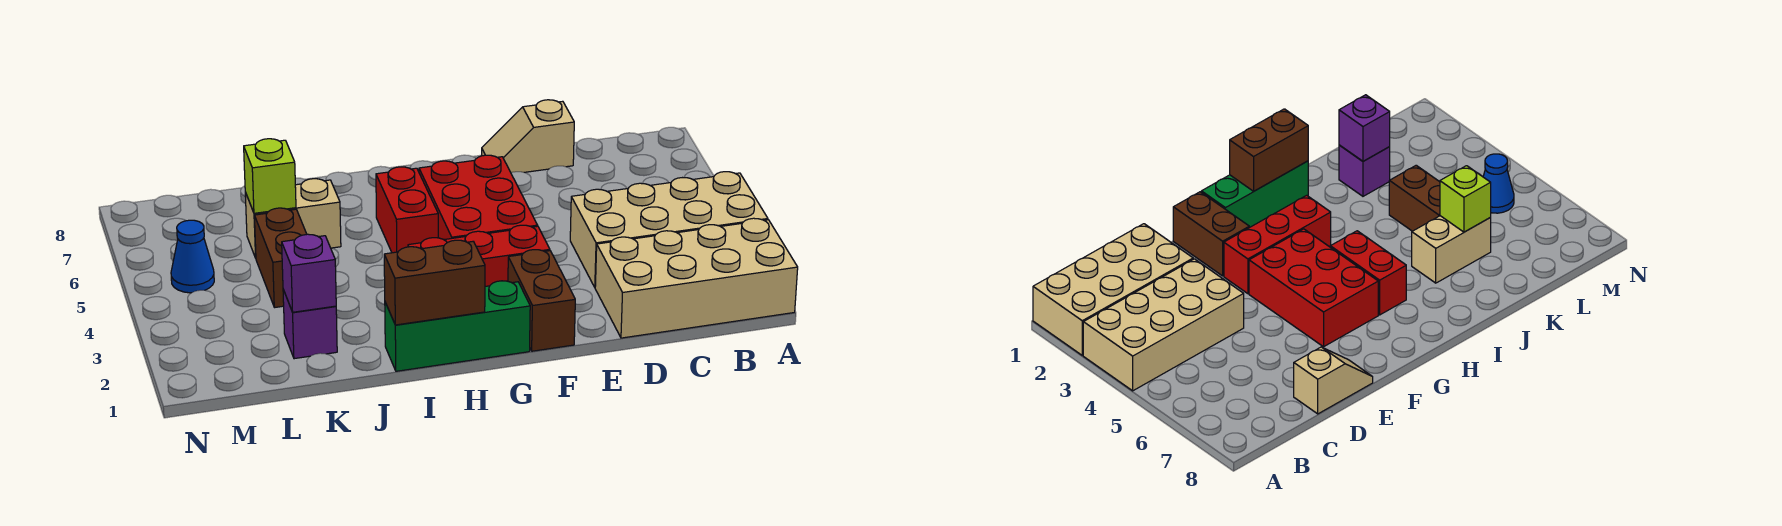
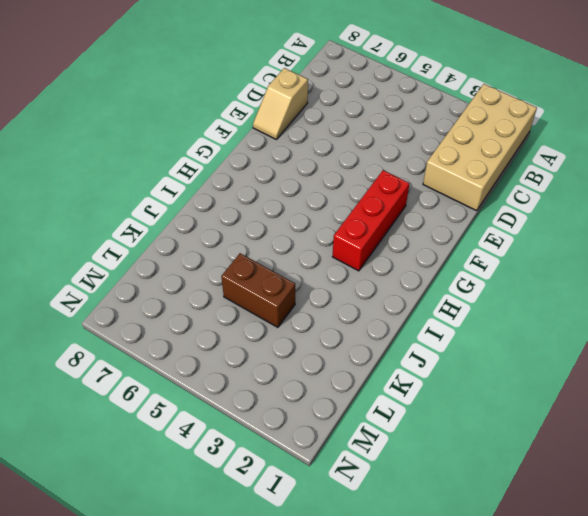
none -> tan brick A3:D4 level 1
none -> brown brick F1:F2 level 1
none -> red brick F4:G6 level 1

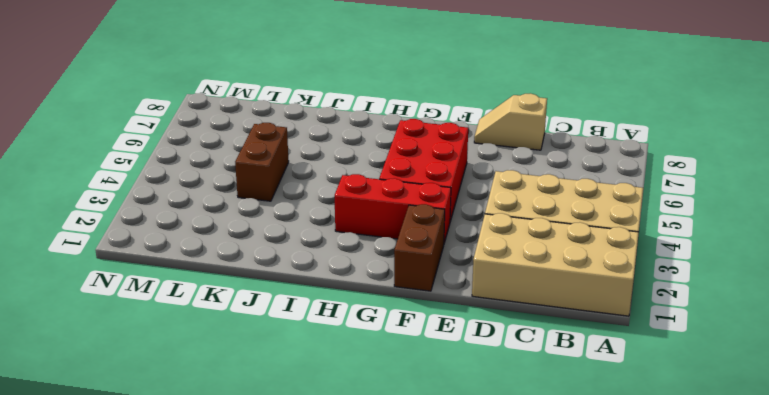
none -> green brick G1:I1 level 1
none -> red brick H5:H6 level 1
none -> tan brick J6:K6 level 1

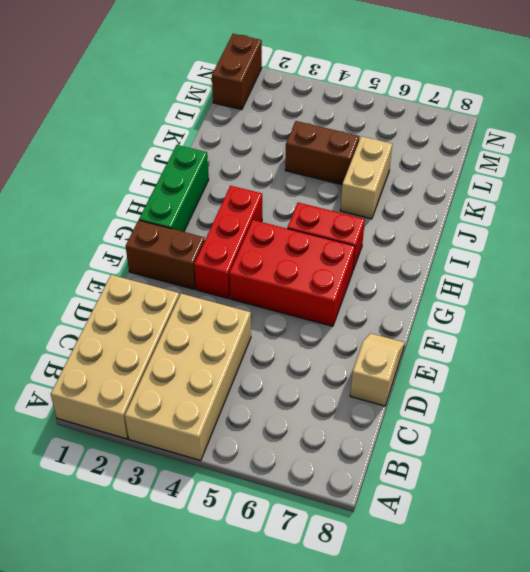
brown brick M1:N1 level 1 -> brown brick H1:I1 level 2
none -> purple brick K2 level 1
none -> blue cone M5 level 1
none -> purple brick K2 level 2

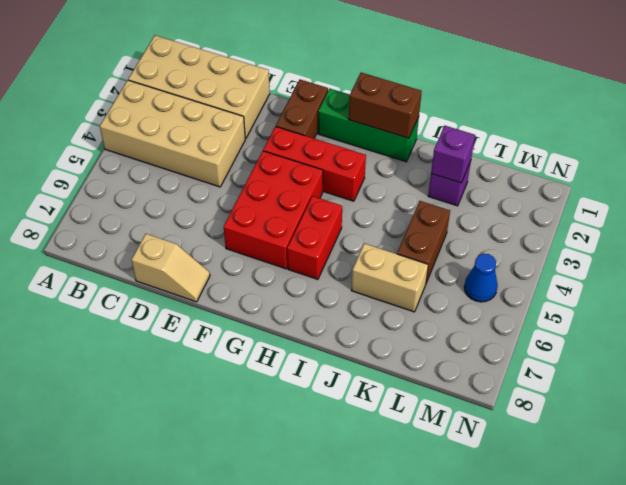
none -> lime brick K6 level 2

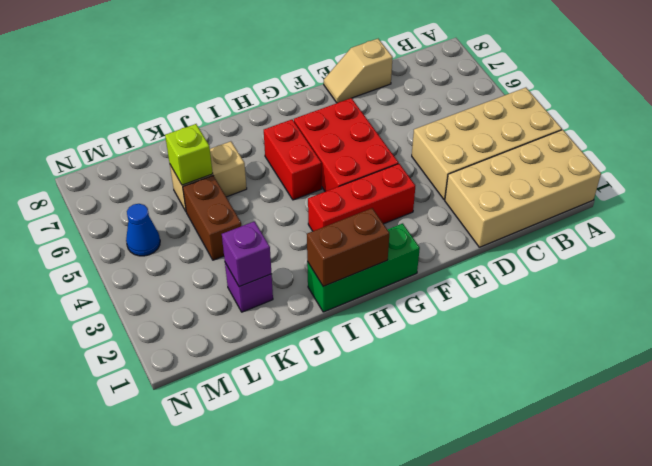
none -> brown brick F1:F2 level 1

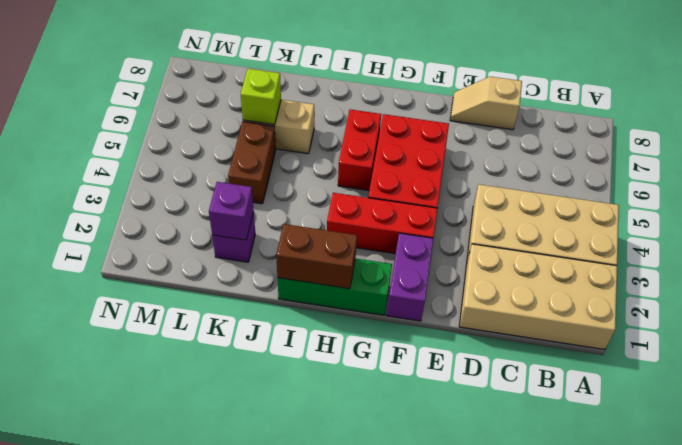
purple brick F1:F2 level 1 -> brown brick F1:F2 level 1
none -> blue cone M5 level 1

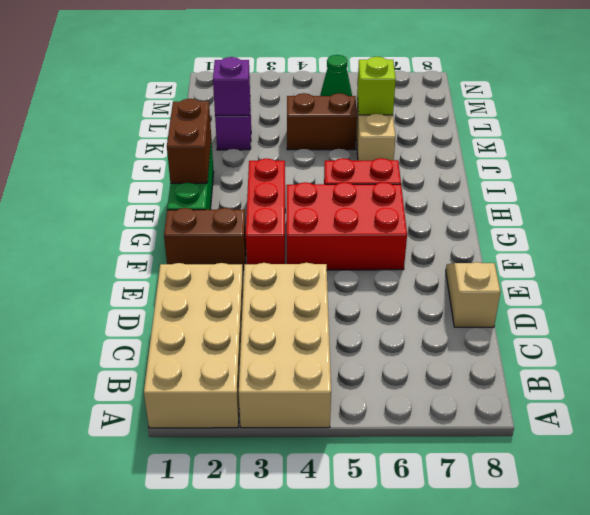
green cone M5 level 1 -> blue cone M5 level 1

